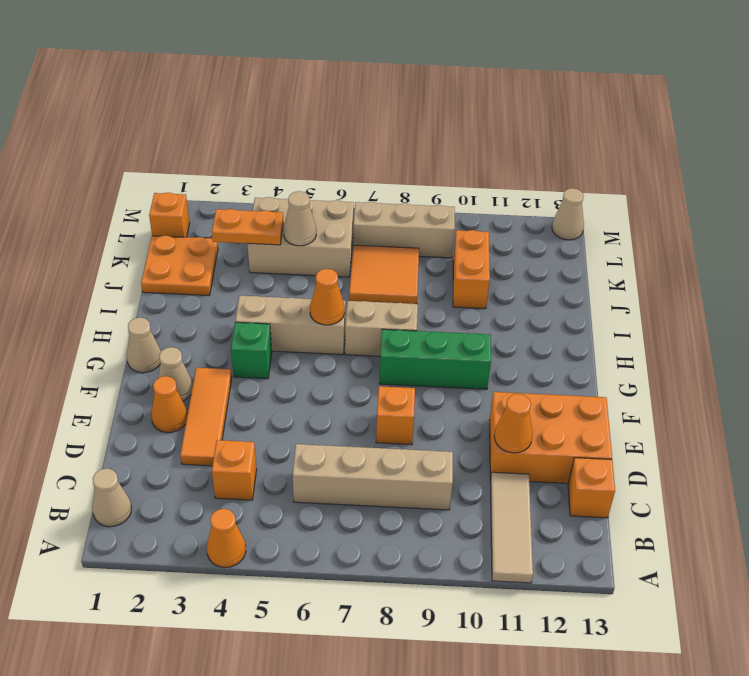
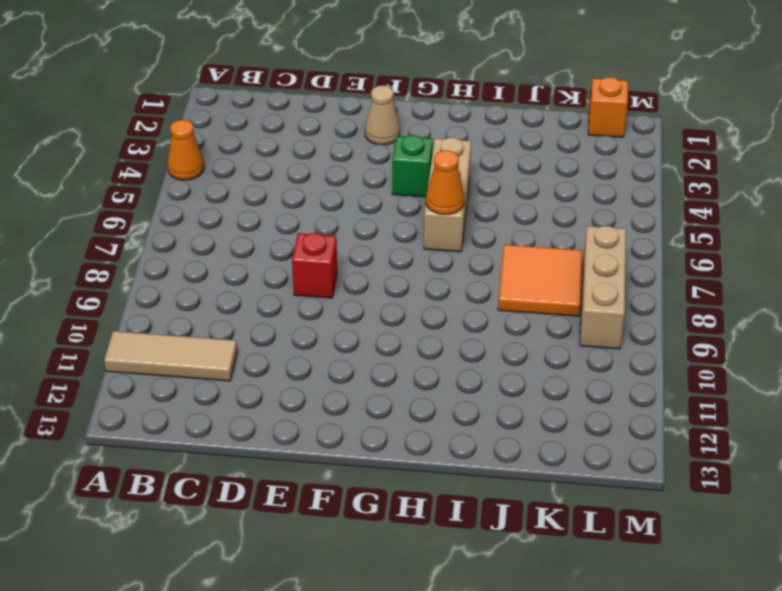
red brick E8 level 1 -> orange brick E8 level 1
none -> tan cone B1 level 1
none -> orange brick C4 level 1
none -> tan brick C6:C9 level 1

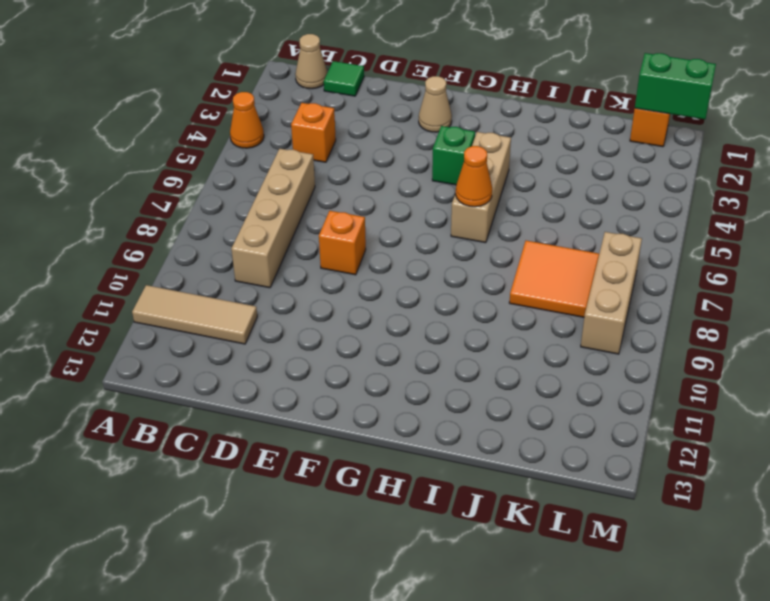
green tile C1 level 1 -> none
green brick L1:M1 level 2 -> none
none -> orange brick C13 level 1
none -> orange tile D3:F3 level 1
none -> orange brick D11:E13 level 1

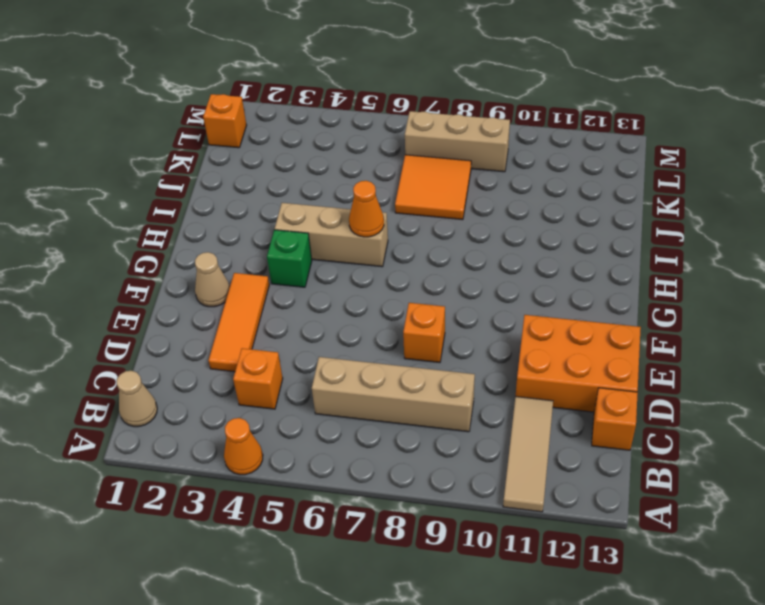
none -> orange cone E2 level 1
none -> tan cone G1 level 1
none -> green brick G8:G10 level 1

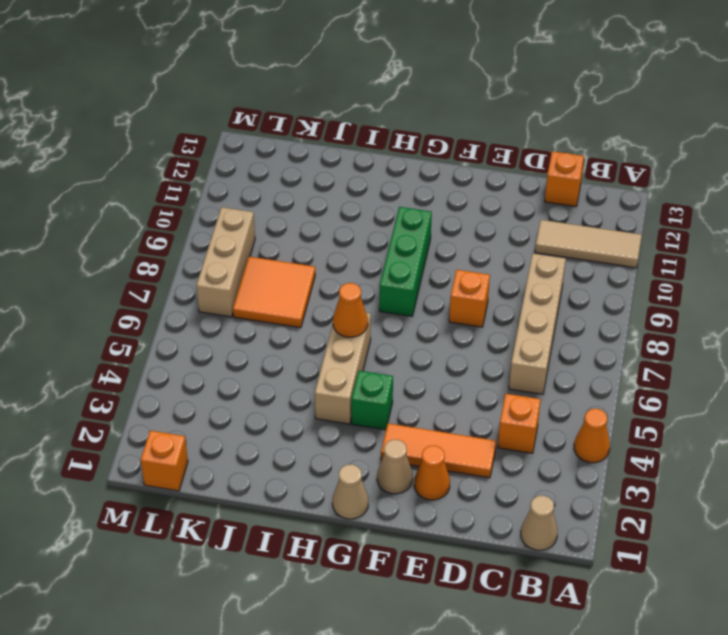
none -> orange brick D11:E13 level 1
none -> tan brick H7:H8 level 1
none -> orange plate J1:K2 level 1

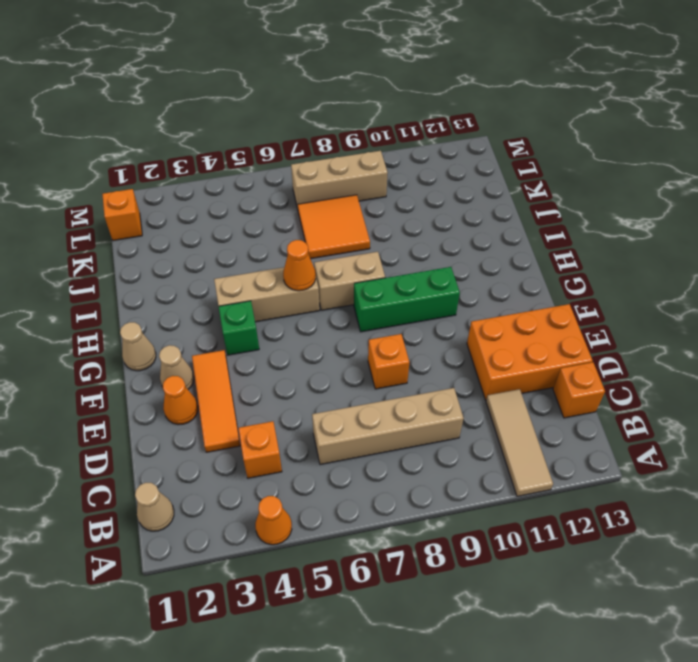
none -> orange plate J1:K2 level 1
none -> orange brick J10:K10 level 1
none -> tan brick K4:L6 level 1

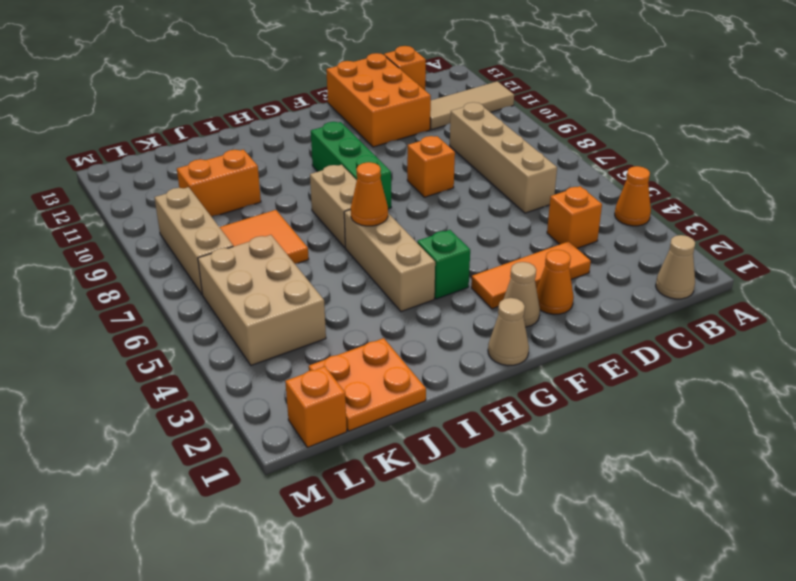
none -> tan cone M13 level 1
none -> orange cone D11 level 2
none -> orange plate K3:K4 level 2

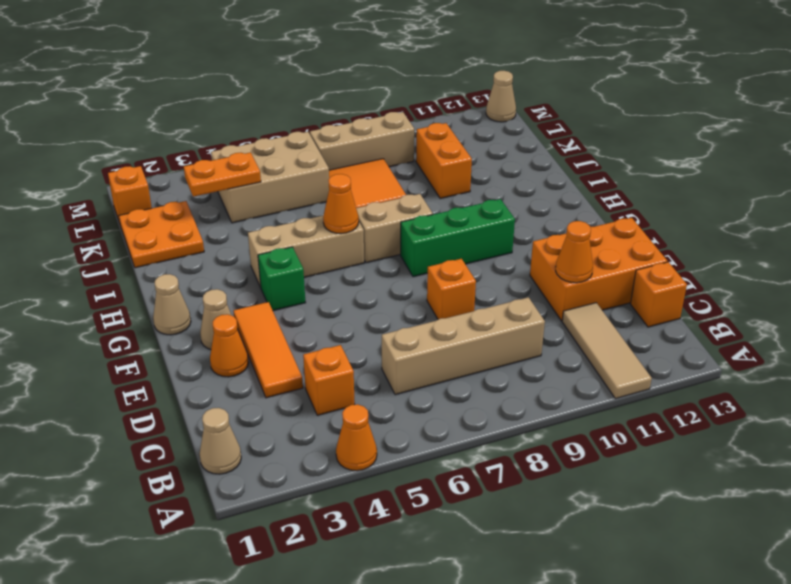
none -> tan cone K5 level 2

